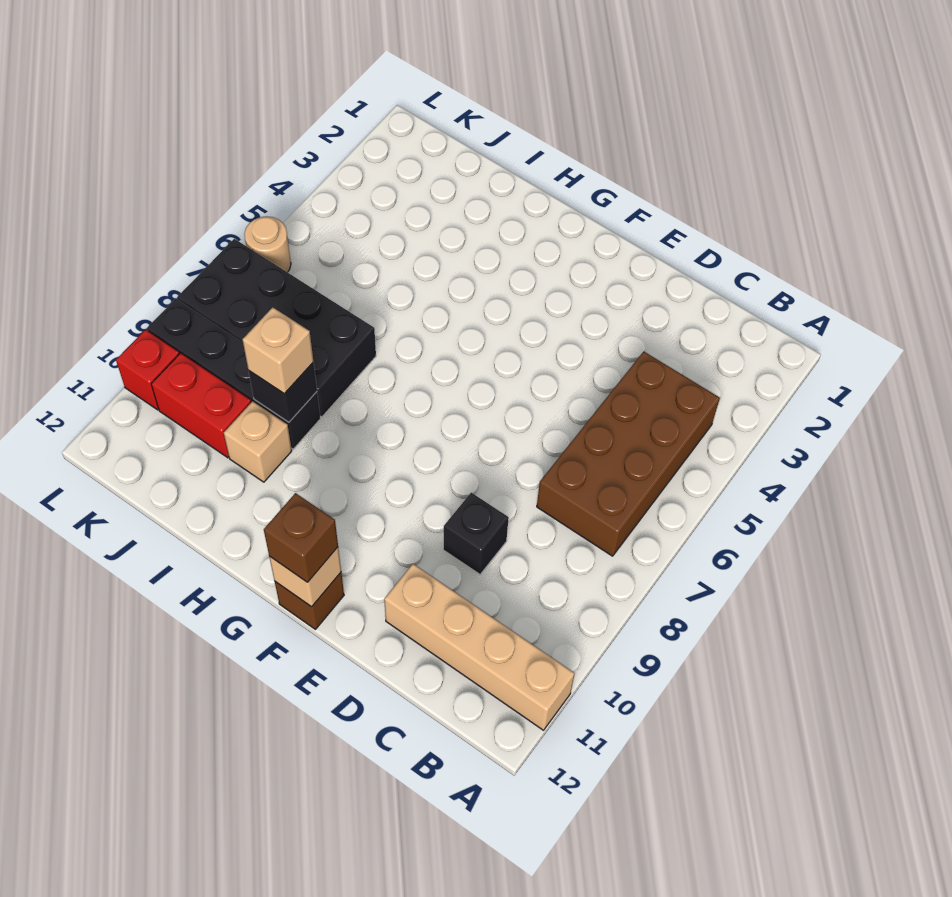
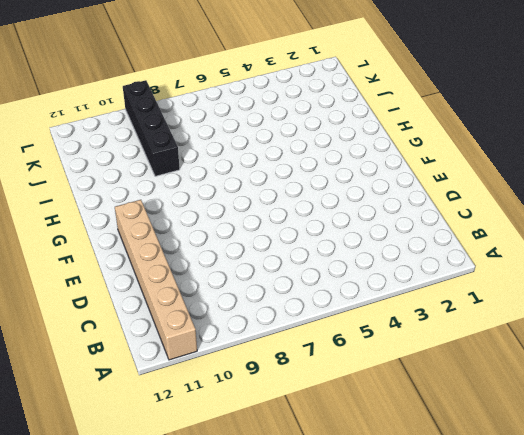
tan brick A11:F11 level 1 -> tan brick A11:D11 level 1
none -> brown brick B4:C7 level 1
none -> black brick D9 level 1
none -> brown brick F12 level 1

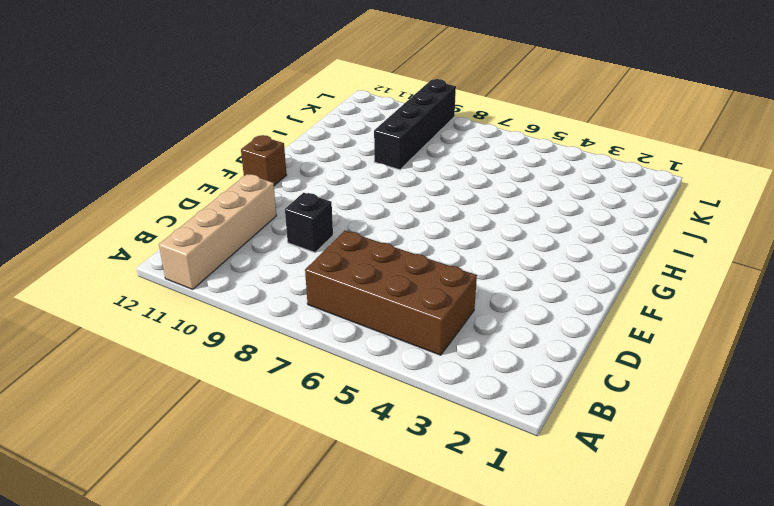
none -> black brick I7:L8 level 1
none -> tan brick I10 level 1
none -> red brick J10:K10 level 1

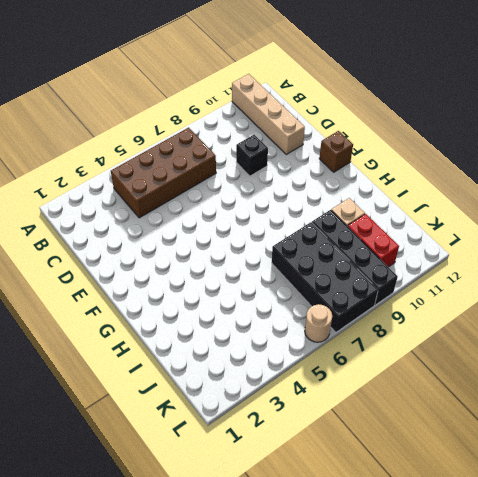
none -> red brick L10 level 1
none -> tan brick F12 level 2
none -> black brick I9 level 2

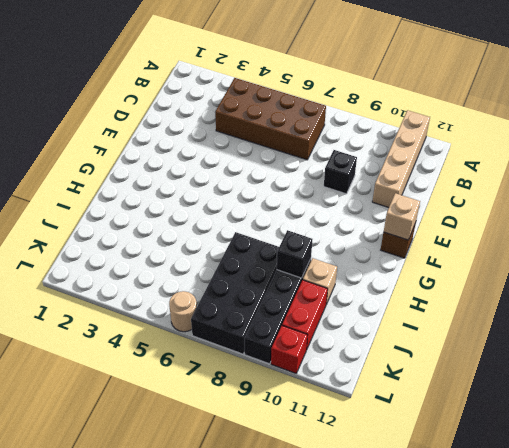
none -> brown brick F12 level 3
none -> tan brick I9 level 3

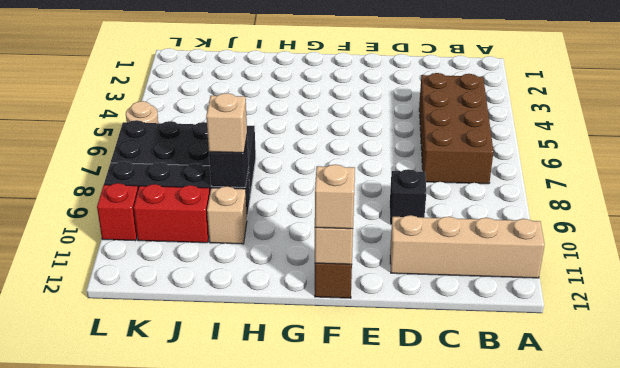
tan brick F12 level 3 -> brown brick F12 level 3

